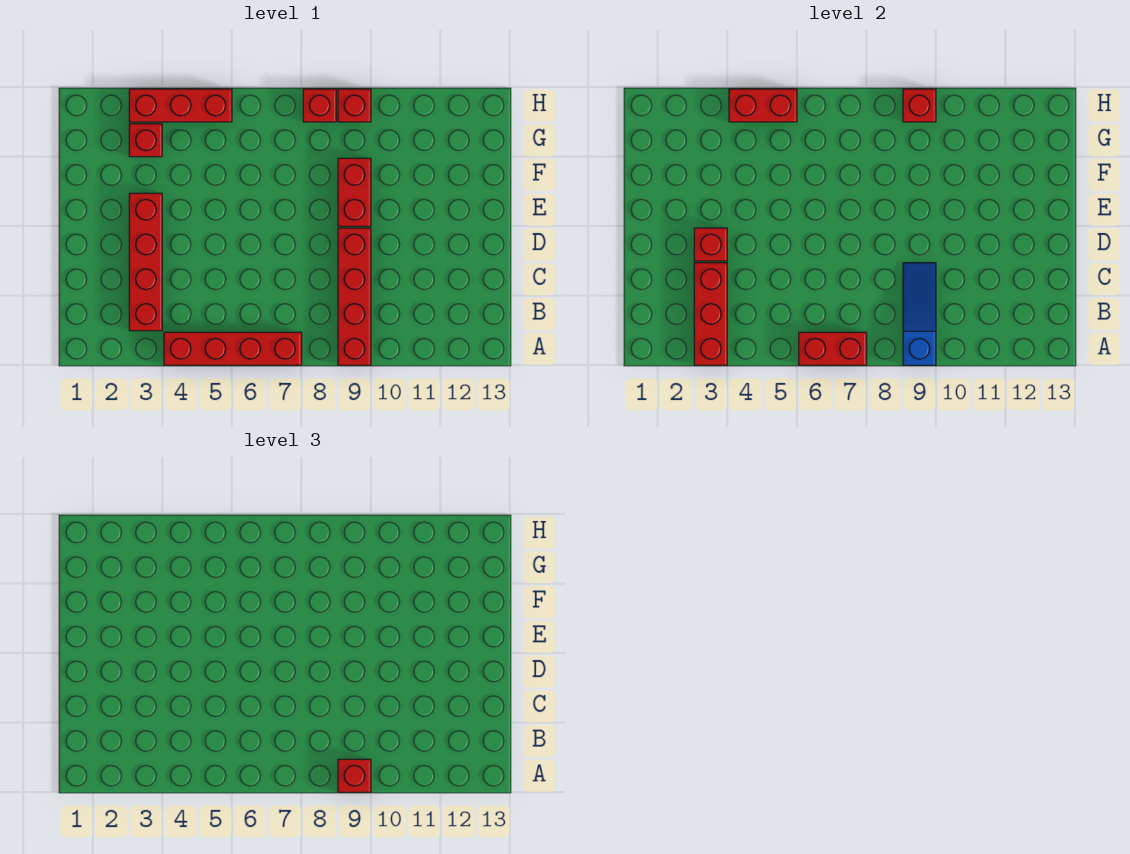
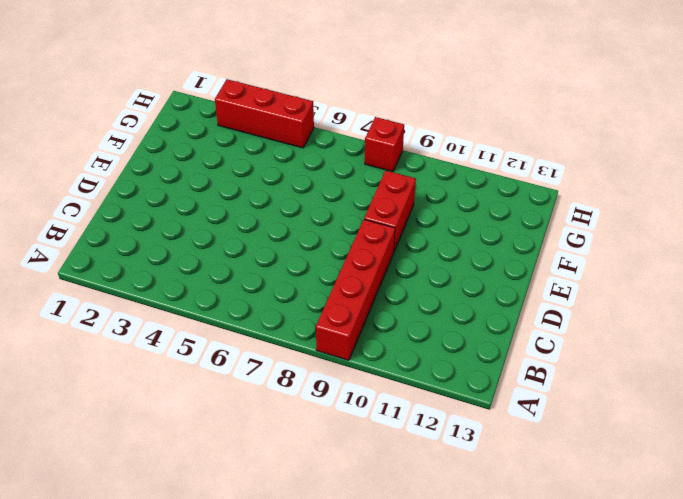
none -> red brick A4:A7 level 1
none -> red brick B3:E3 level 1
none -> red brick G3 level 1

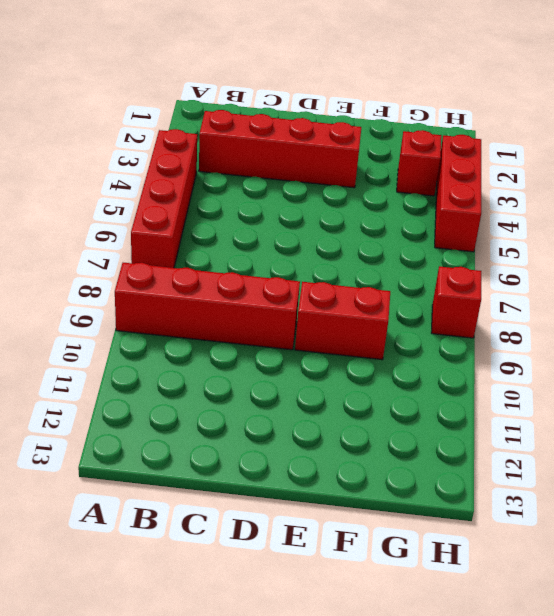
none -> red brick H9 level 1
none -> red brick A3:C3 level 2
none -> red brick A6:A7 level 2

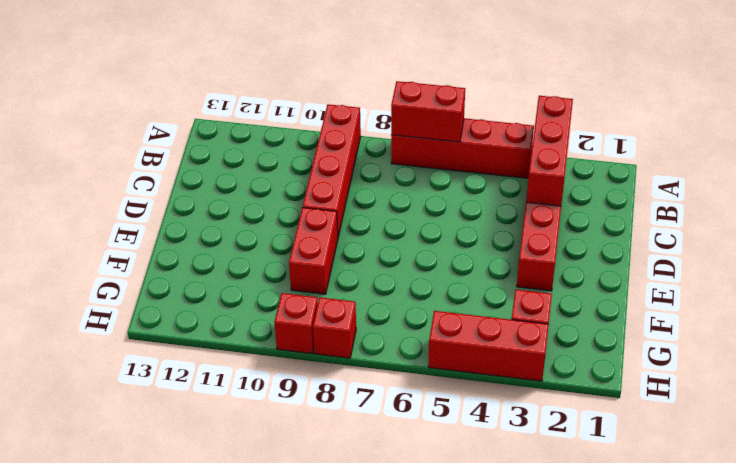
none -> blue slope A9:C9 level 2 top A
none -> red brick D3 level 2
none -> red brick H4:H5 level 2

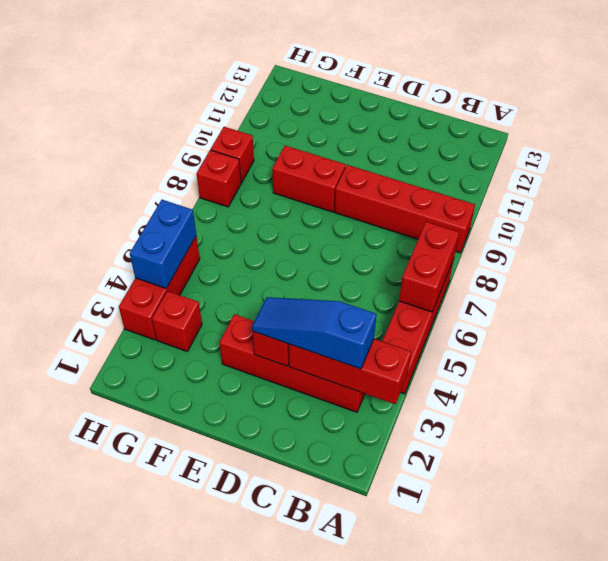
blue slope B3:D3 level 3 top B -> blue slope A9:C9 level 2 top A
blue brick H4:H5 level 2 -> red brick H4:H5 level 2
none -> red brick H9 level 2
none -> red brick A9 level 3

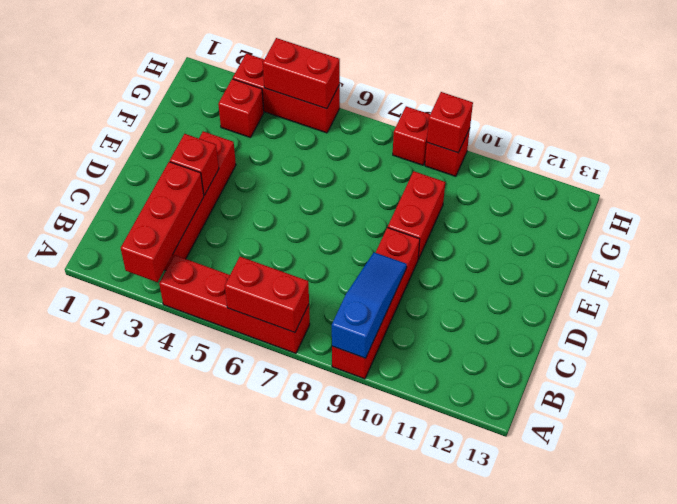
none -> red brick A9 level 3

